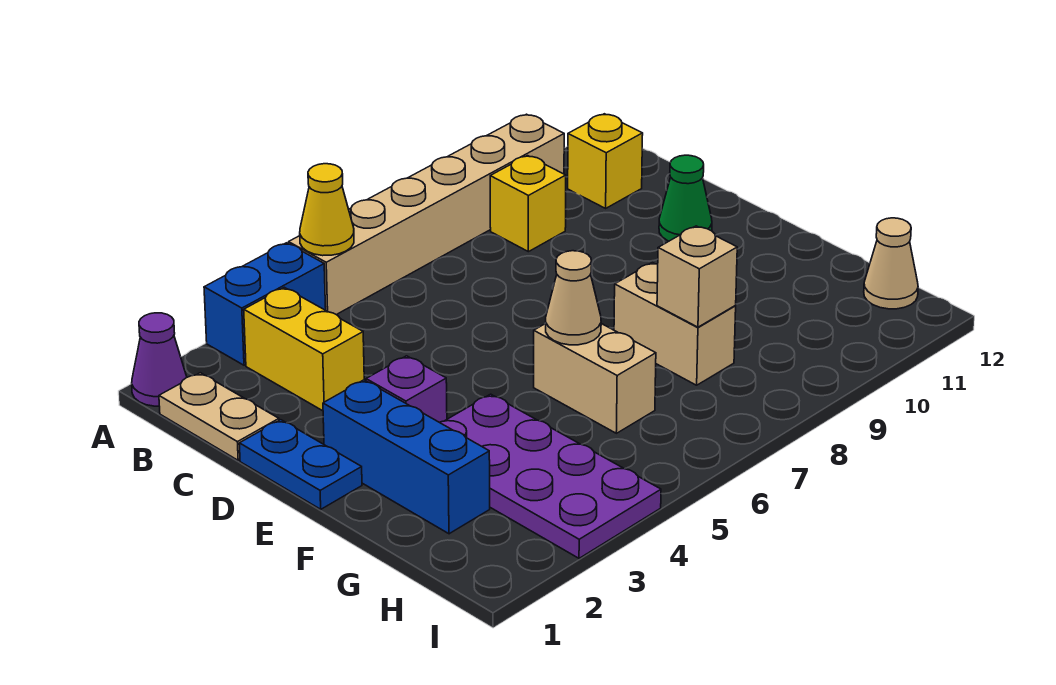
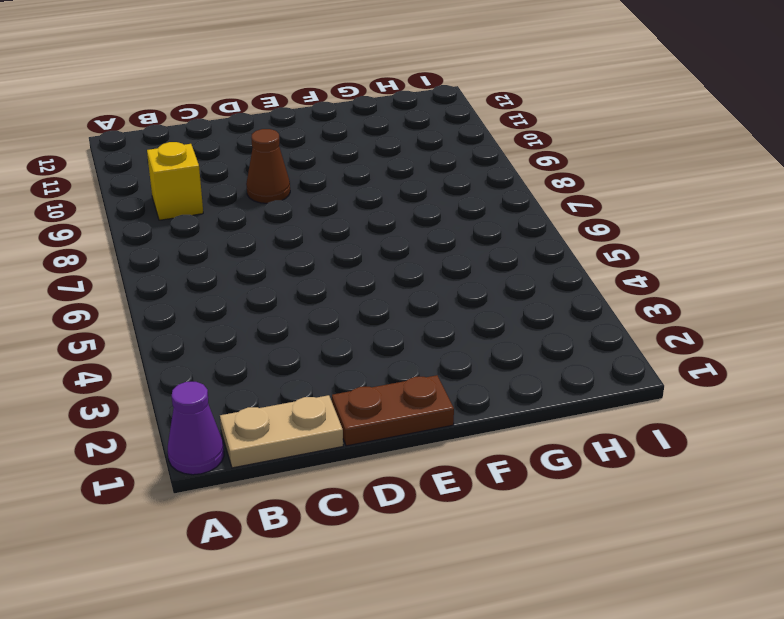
brown plate D1:E1 level 1 -> blue plate D1:E1 level 1
brown cone D9 level 1 -> none
none -> blue brick A3:A4 level 1
none -> tan brick A5:A10 level 1
none -> yellow brick B3:C3 level 1

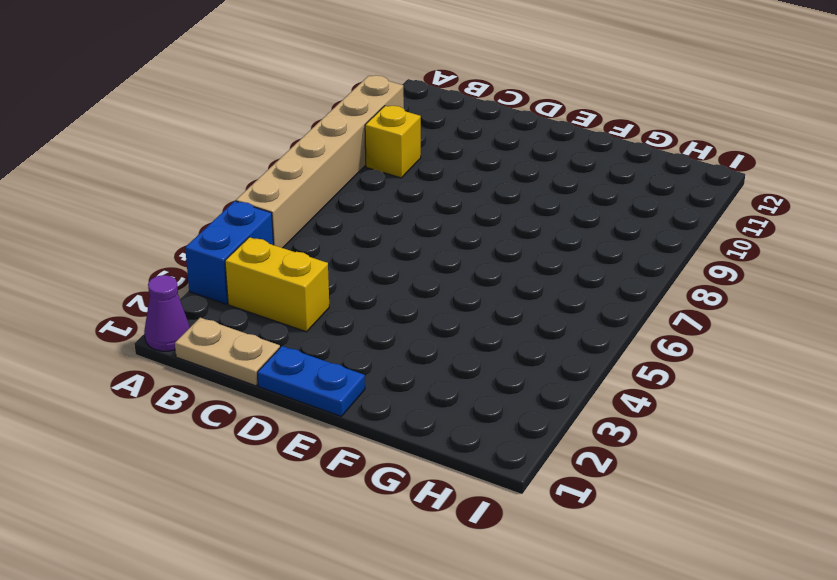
none -> yellow brick B11 level 1
none -> green cone D11 level 1
none -> blue brick E2:G2 level 1

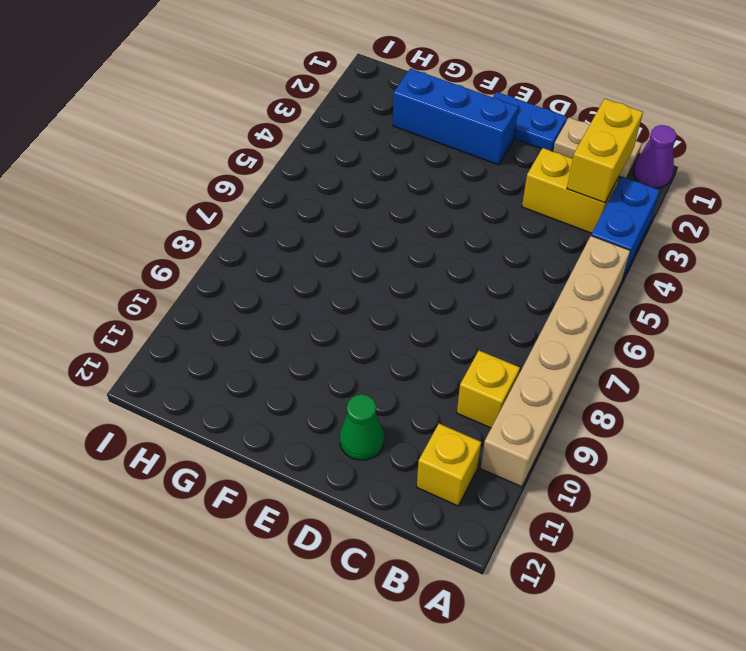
yellow brick B2:B3 level 2 -> none
none -> purple brick E3 level 1
none -> purple plate F3:I4 level 1
none -> tan brick F6:G6 level 1

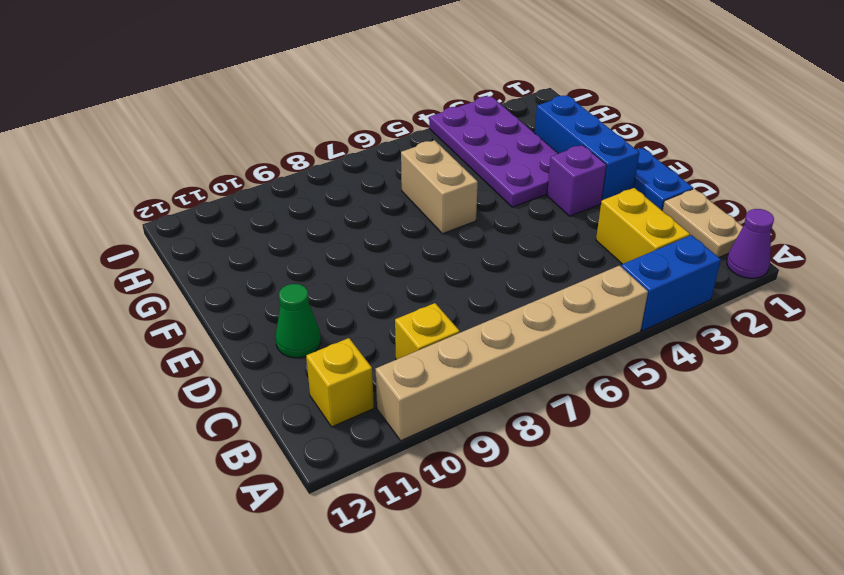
none -> tan brick F8:G8 level 1
none -> tan cone H12 level 1
none -> yellow cone A5 level 2

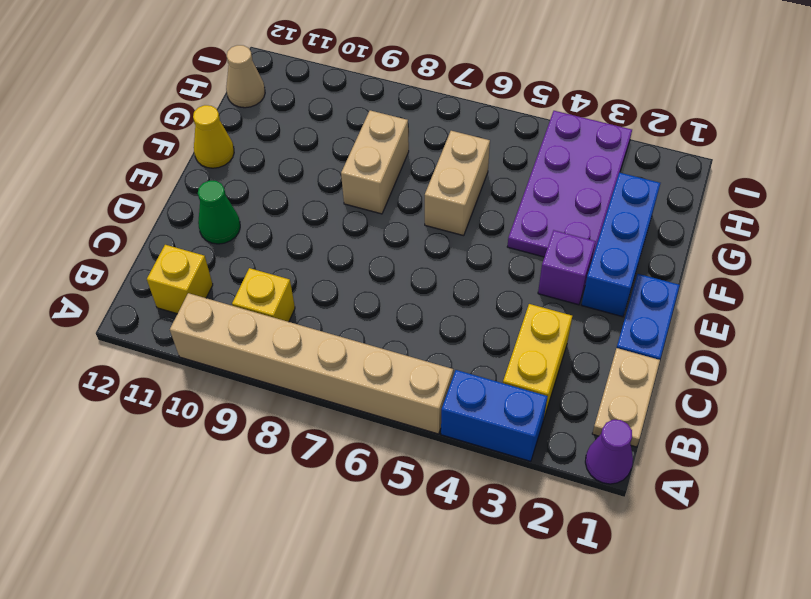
yellow cone F12 level 1 -> yellow cone A5 level 2
none -> tan cone F6 level 2
none -> tan brick G8 level 2

